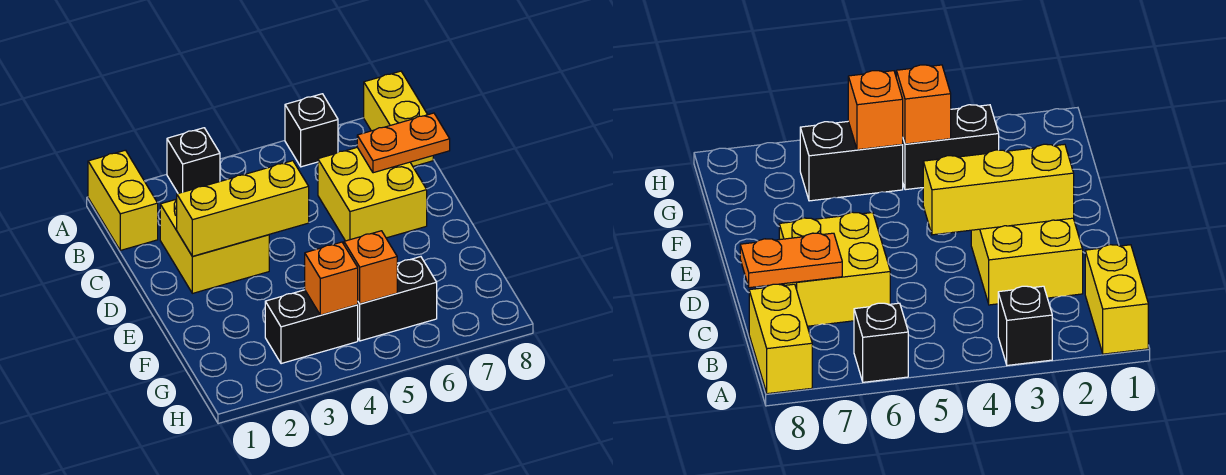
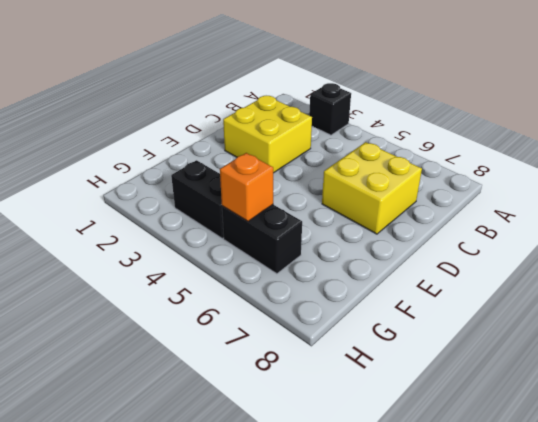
none -> yellow brick A1:B1 level 1
none -> black brick A6 level 1
none -> yellow brick A8:B8 level 1

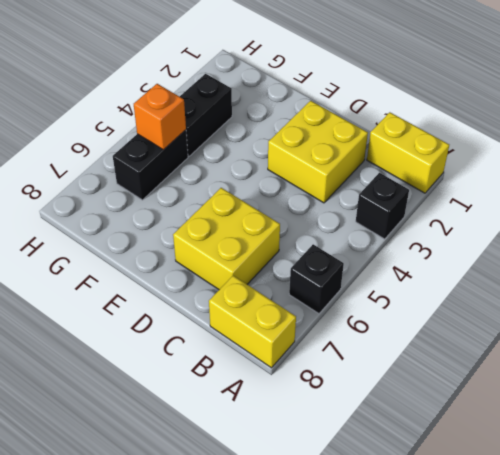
none -> orange plate C7:C8 level 2
none -> yellow brick D2:D4 level 2
none -> orange brick G4 level 2

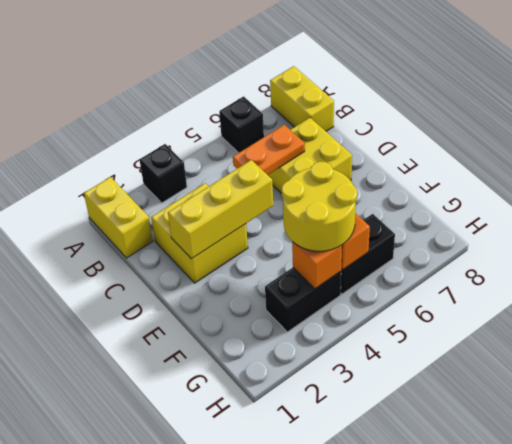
orange plate C5:C6 level 2 -> orange plate C7:C8 level 2
yellow round brick F4:G5 level 3 -> none

